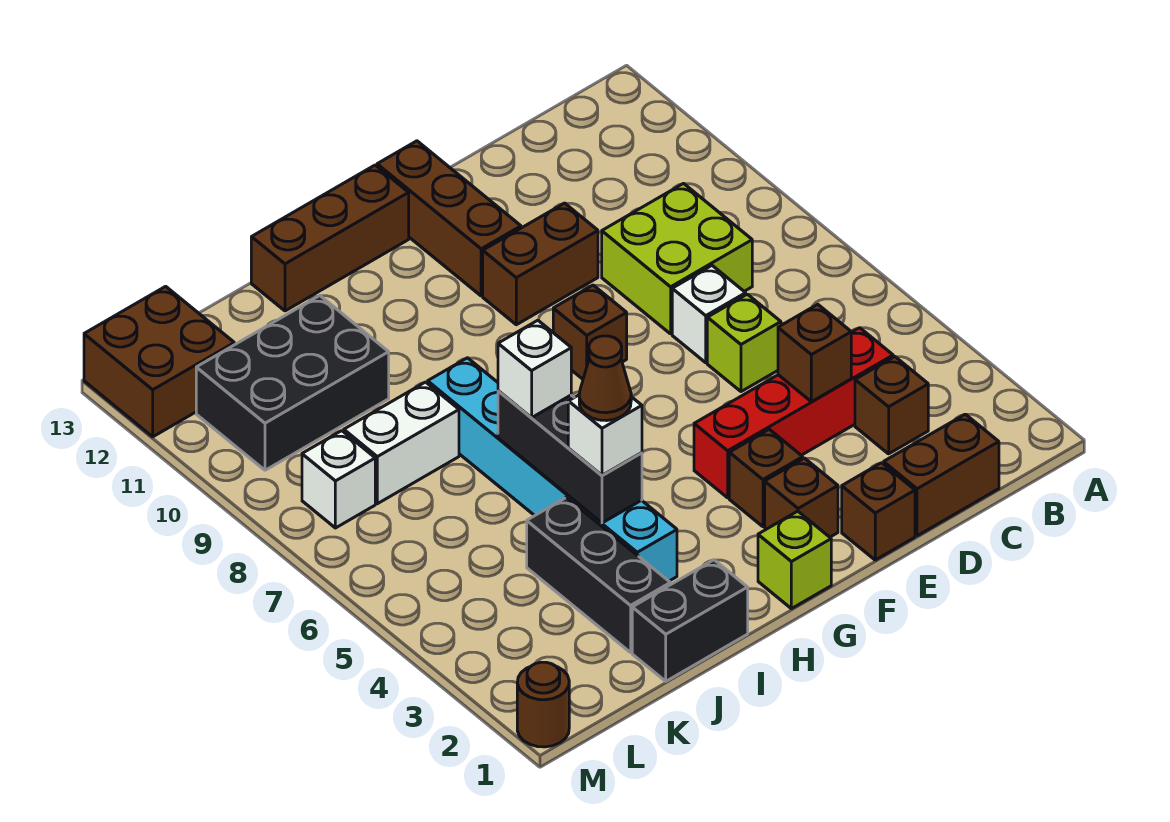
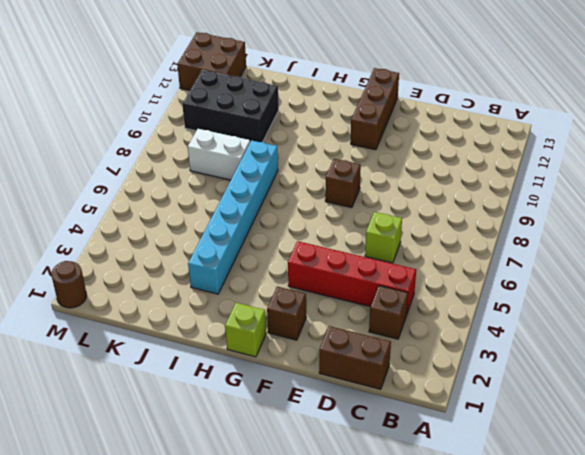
none -> lime brick C8:D9 level 1
none -> white brick D7 level 1
none -> brown brick E1 level 1

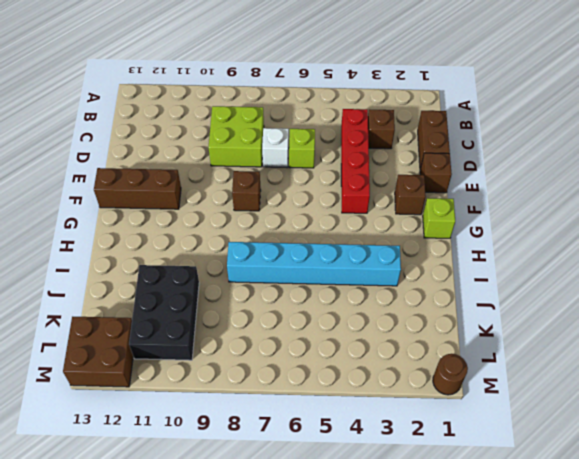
none -> brown brick E10:F10 level 1
none -> brown brick F3 level 1
none -> brown brick G13:I13 level 1

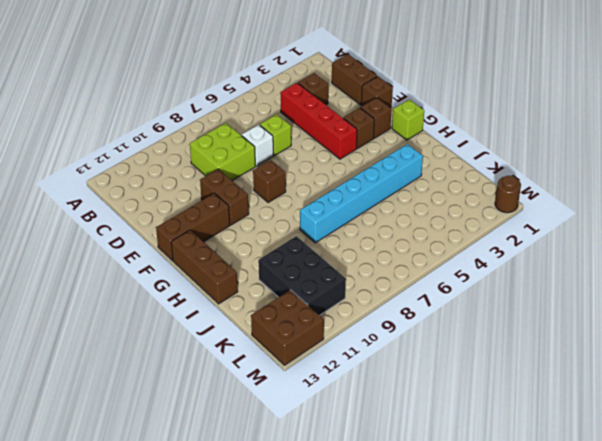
none -> black brick I1:J1 level 1
none -> black brick J2:J4 level 1
none -> white brick J8:K8 level 1

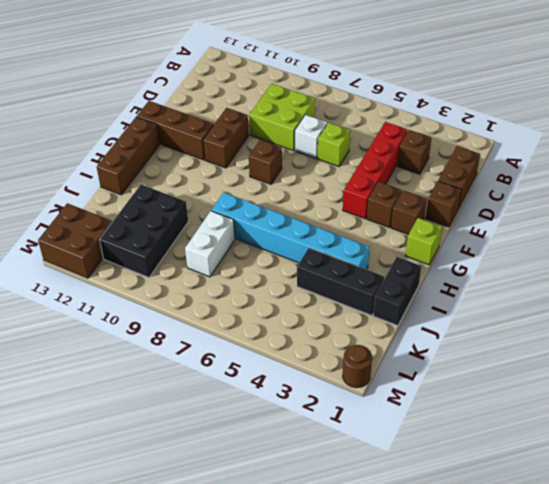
none -> white brick L8 level 1
none -> brown brick D4 level 2
none -> black brick I4:I6 level 2

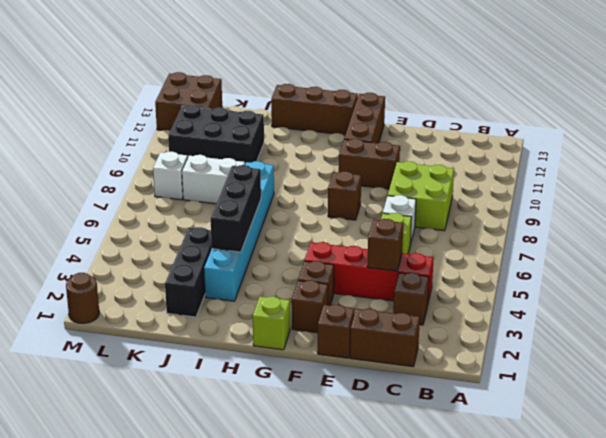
none -> black brick I1:J1 level 1
none -> white brick I4 level 3
none -> white brick I6 level 3

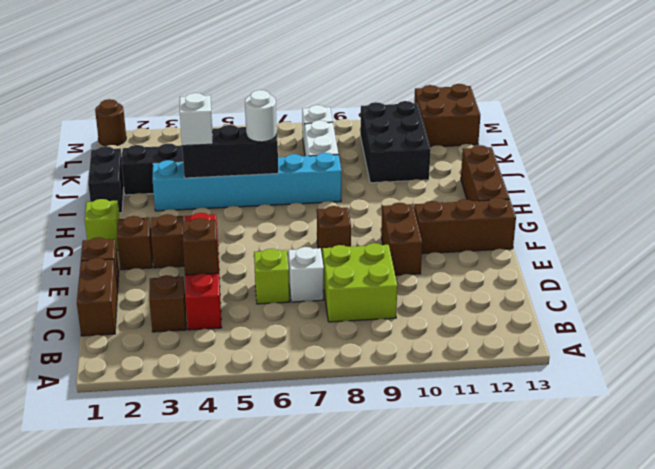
white round brick I6 level 3 -> white brick I6 level 3
none -> brown cone I4 level 4

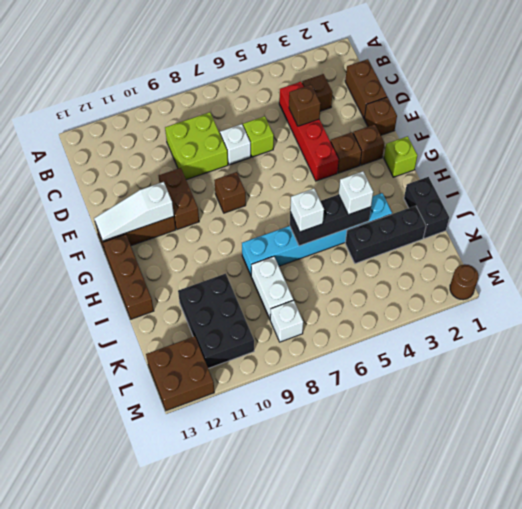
white slope F11:F13 level 2 top 11 -> none
none -> brown cone I4 level 4

